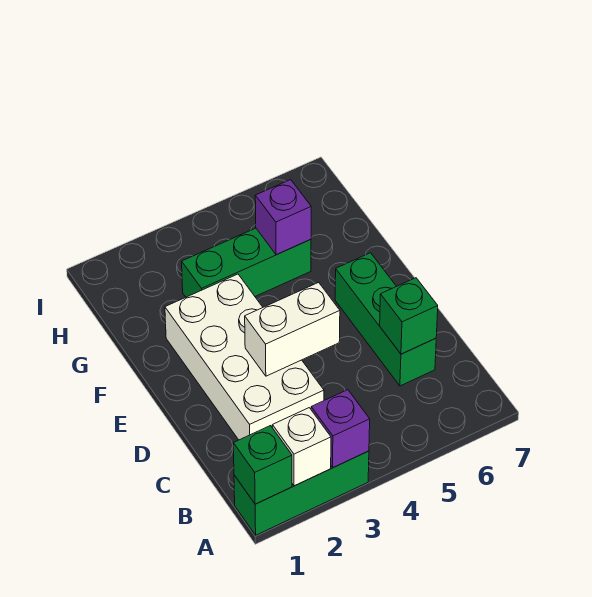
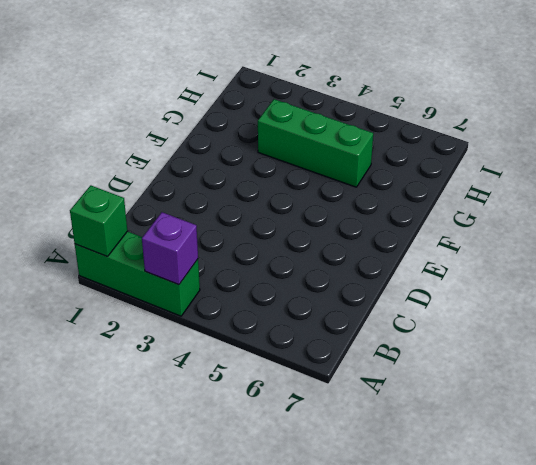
none -> white brick C2:F3 level 1
none -> green brick C6:E6 level 1

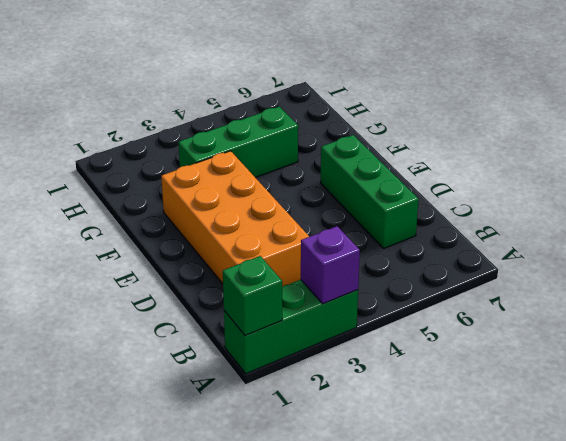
orange brick C2:F3 level 1 -> white brick C2:F3 level 1
none -> white brick A2 level 2
none -> green brick C6 level 2

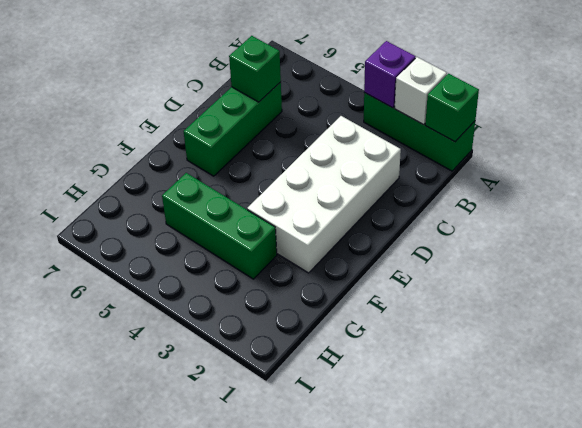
none -> white brick D3:D4 level 2
none -> purple brick G5 level 2

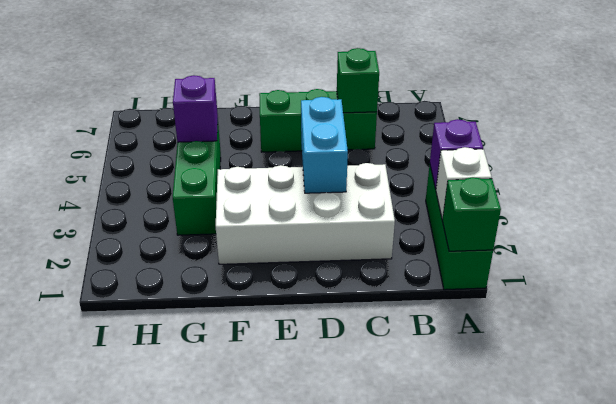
cyan brick D3:D4 level 2 -> white brick D3:D4 level 2

